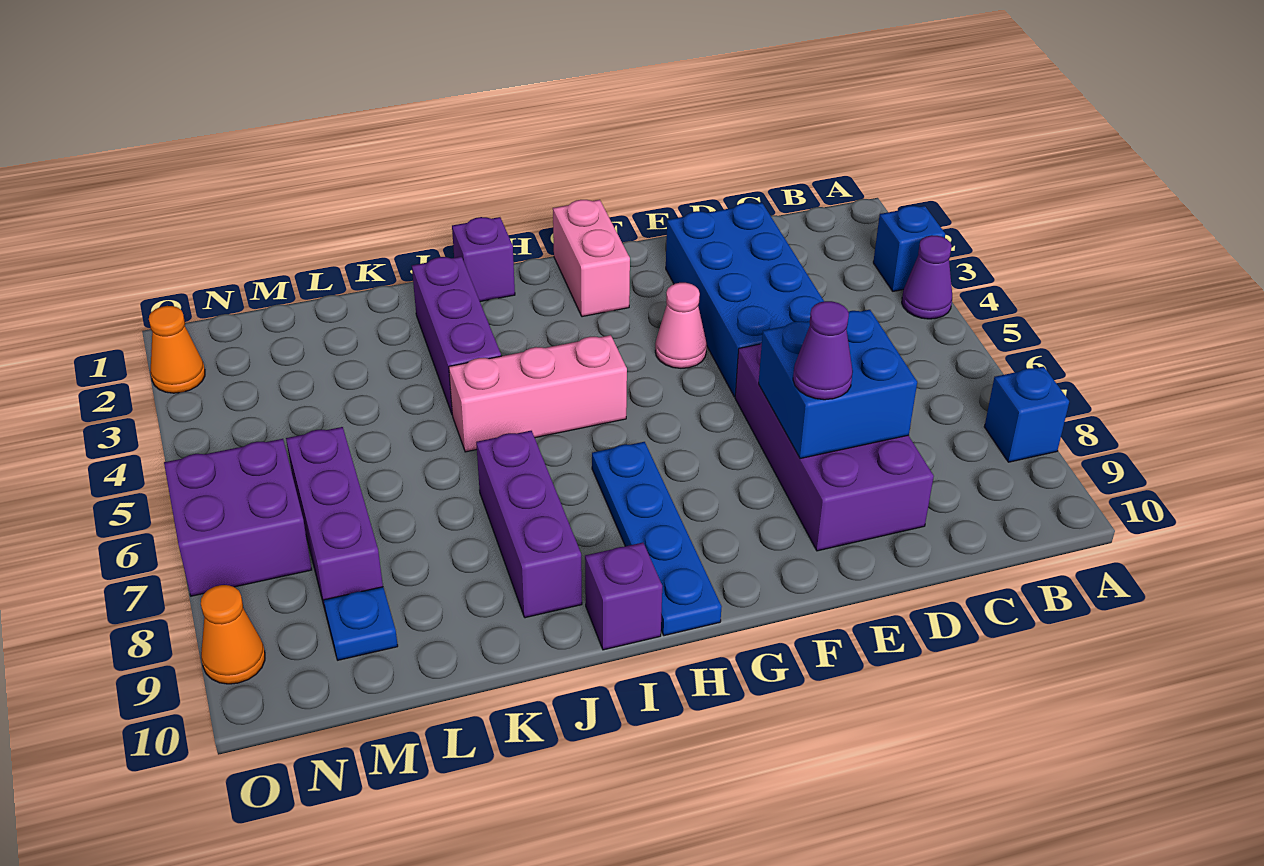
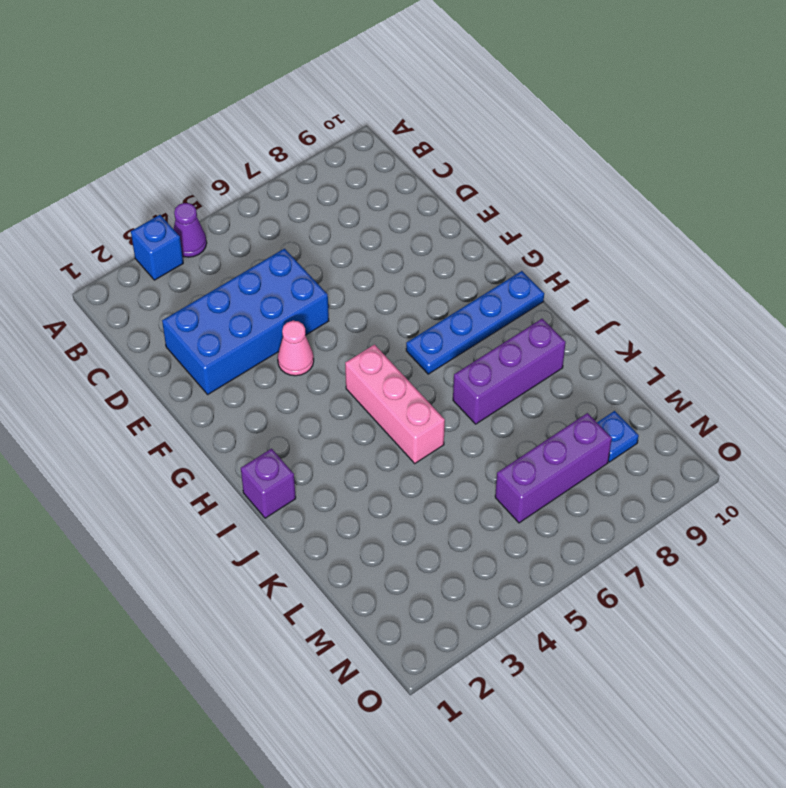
none -> blue brick A8 level 1
none -> purple brick D6:E9 level 1
none -> pink brick G1:G2 level 1

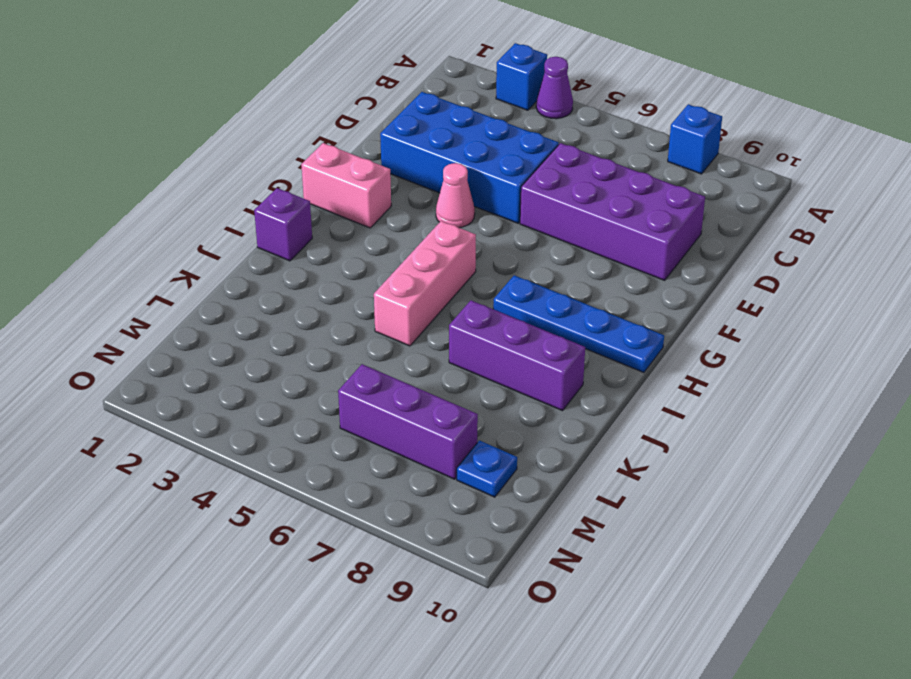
none -> purple brick I10 level 1
none -> purple brick J2:J4 level 1
none -> purple brick N6:O7 level 1

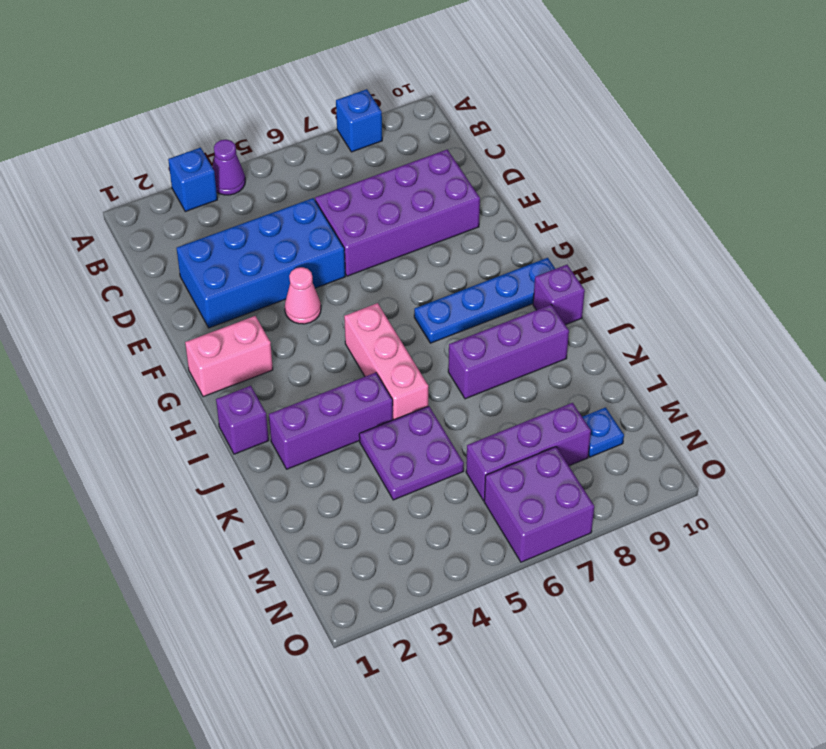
purple plate K4:L5 level 1 -> none
none -> orange cone O2 level 1
none -> orange cone O9 level 1
none -> blue brick D7:E8 level 2

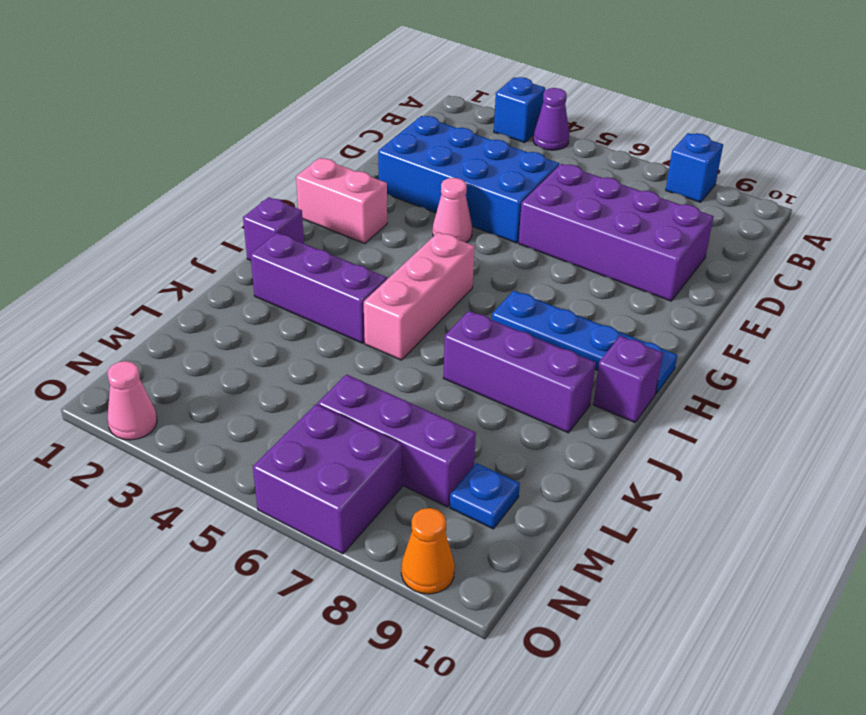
pink cone O2 level 1 -> orange cone O2 level 1
none -> blue brick D7:E8 level 2
none -> purple cone E8 level 3

